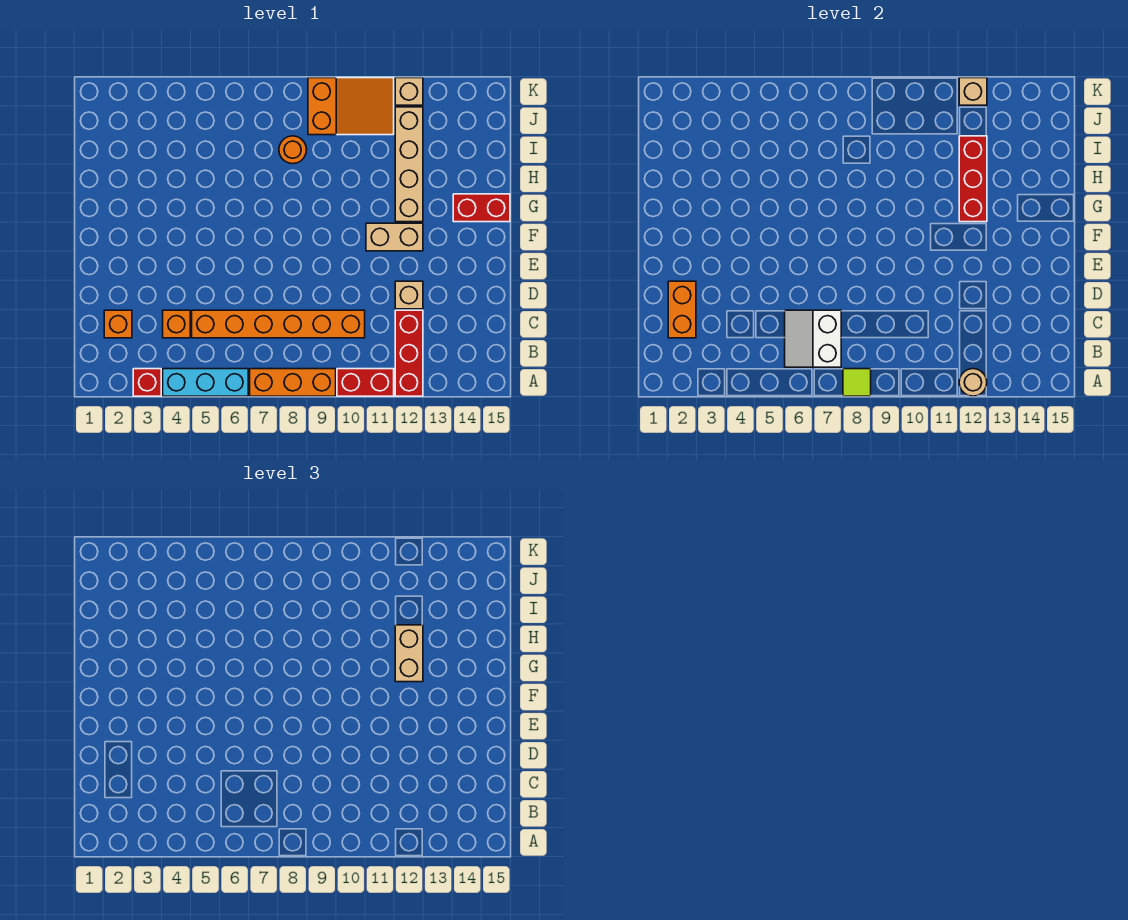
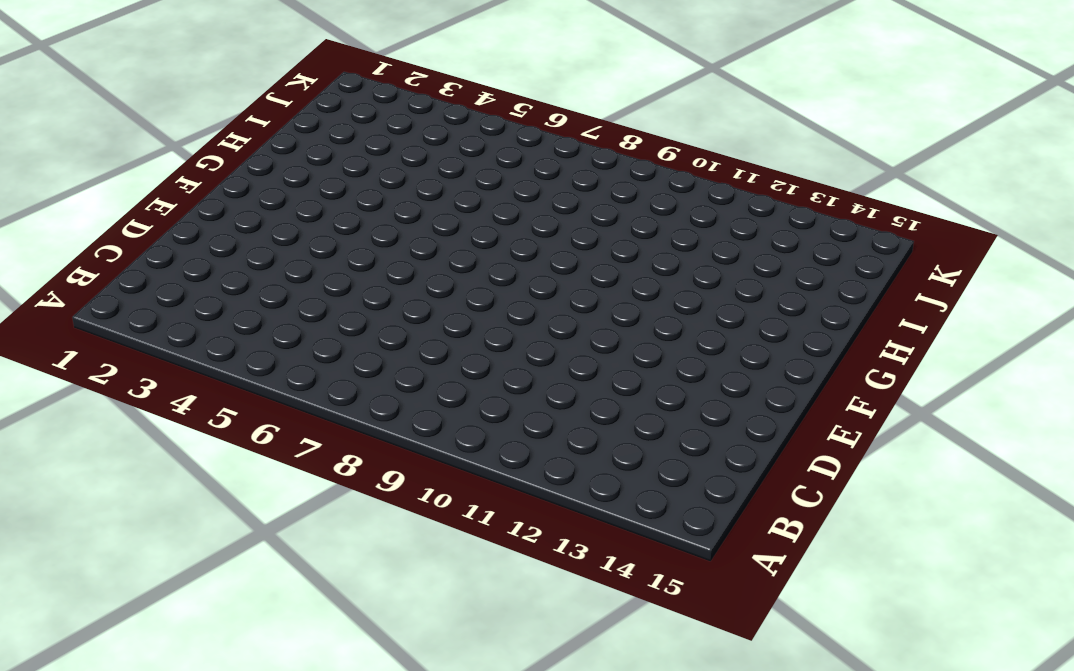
none -> red brick A3 level 1
none -> cyan brick A4:A6 level 1
none -> orange brick A7:A9 level 1

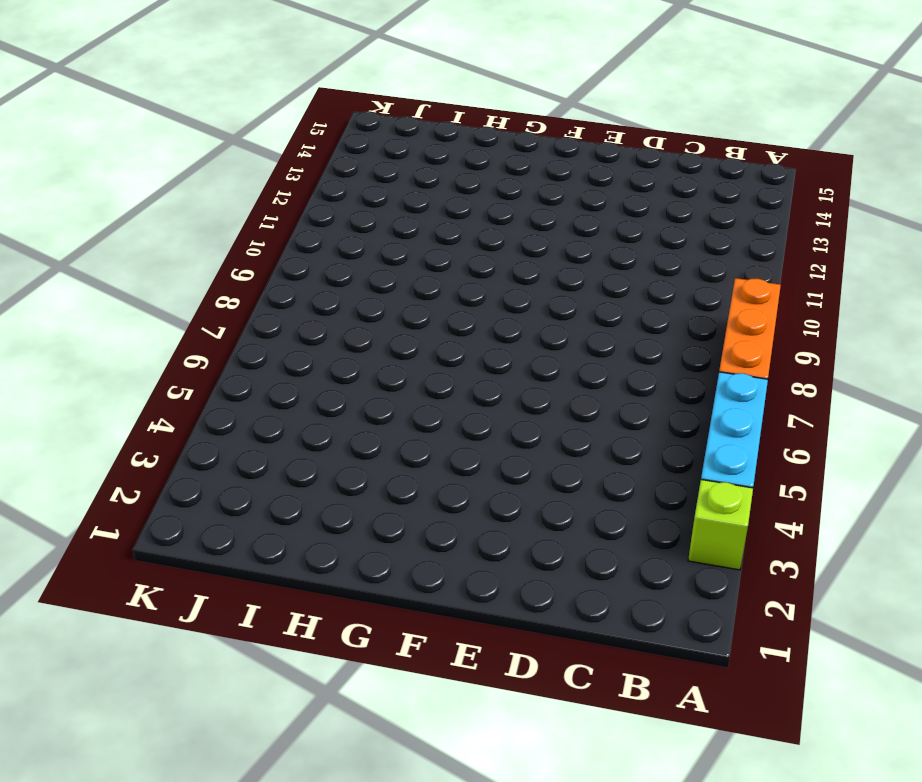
lime brick A3 level 1 -> red brick A3 level 1
none -> red brick A10:A11 level 1
none -> red brick A12:C12 level 1
none -> orange brick C2 level 1

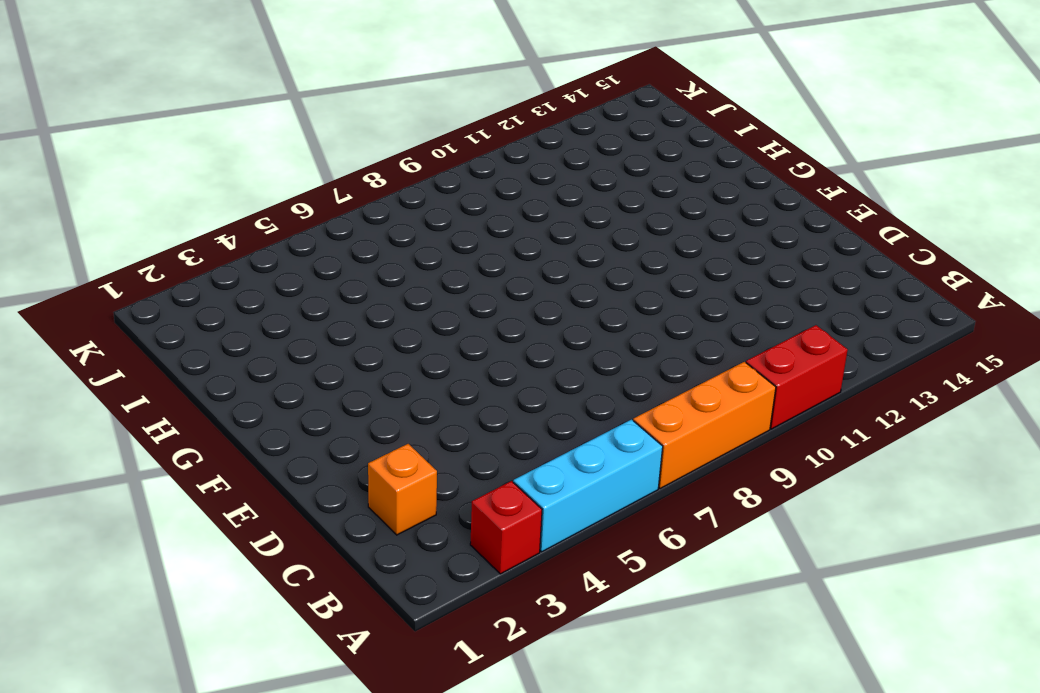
none -> red brick A12:C12 level 1
none -> orange brick C4 level 1
none -> orange brick C5:C10 level 1

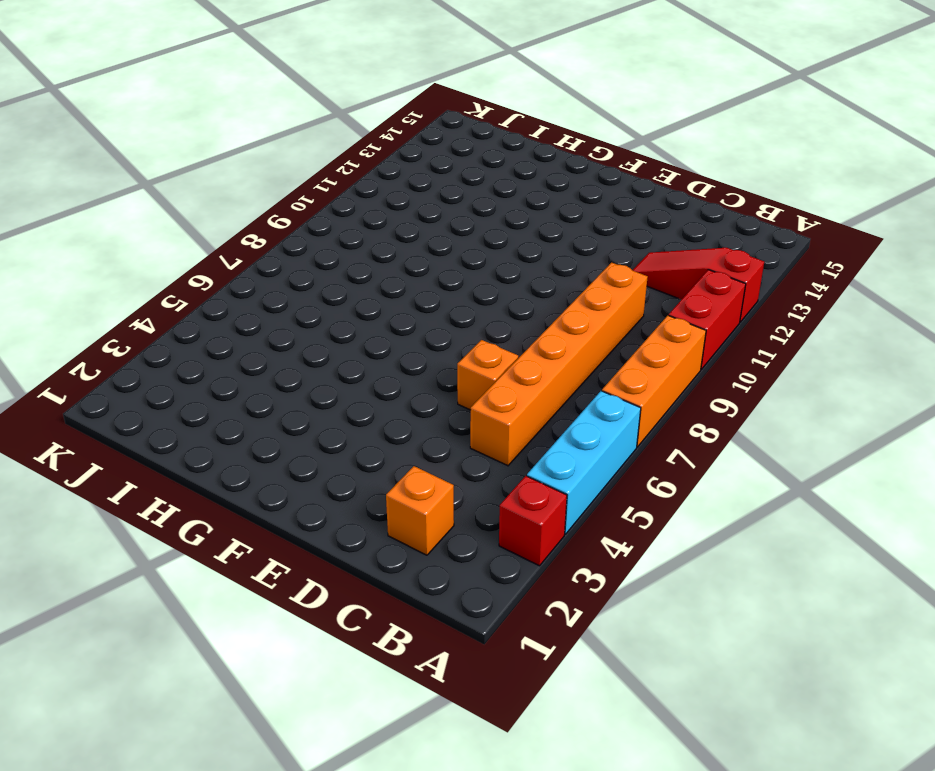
red slope A12:C12 level 1 top A -> red brick A12:C12 level 1
orange brick D6 level 1 -> orange brick C4 level 1
none -> tan brick D12 level 1
none -> tan brick F11:F12 level 1
none -> tan brick G12:J12 level 1

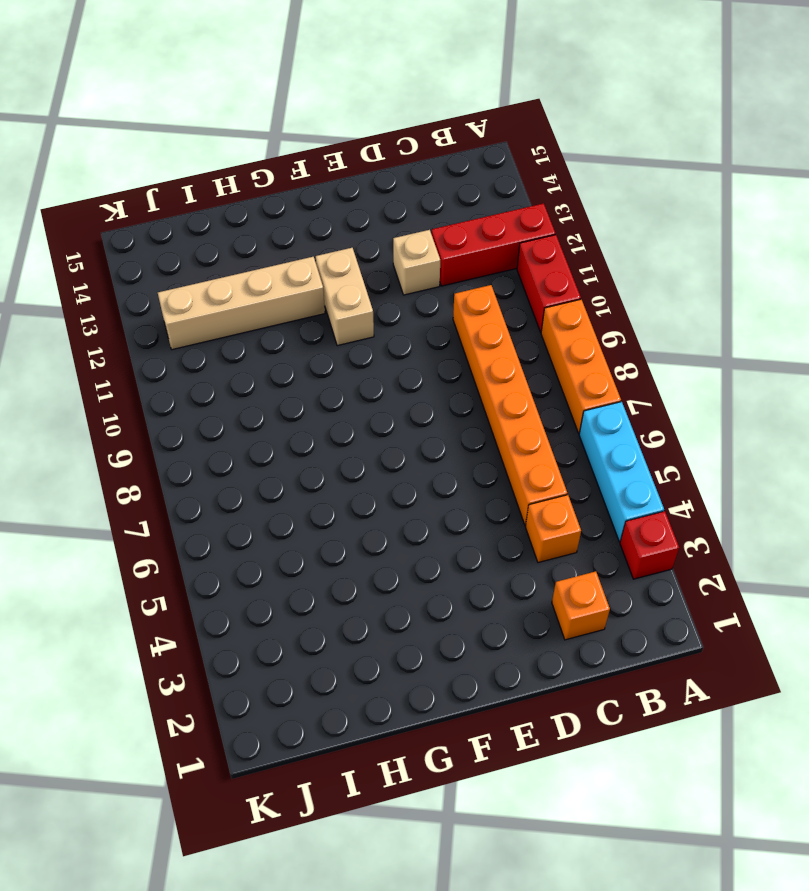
none -> red brick G14:G15 level 1
none -> orange round brick I8 level 1
none -> orange slope J9:K11 level 1 top 9

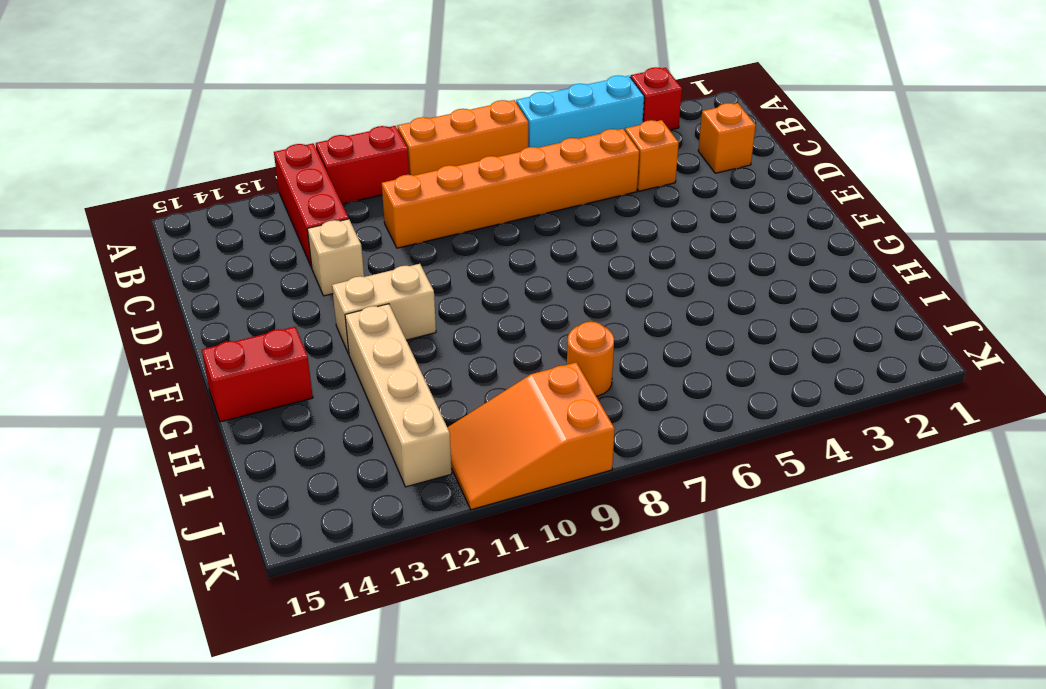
none -> tan brick K12 level 1
none -> lime tile A8 level 2
none -> tan round brick A12 level 2

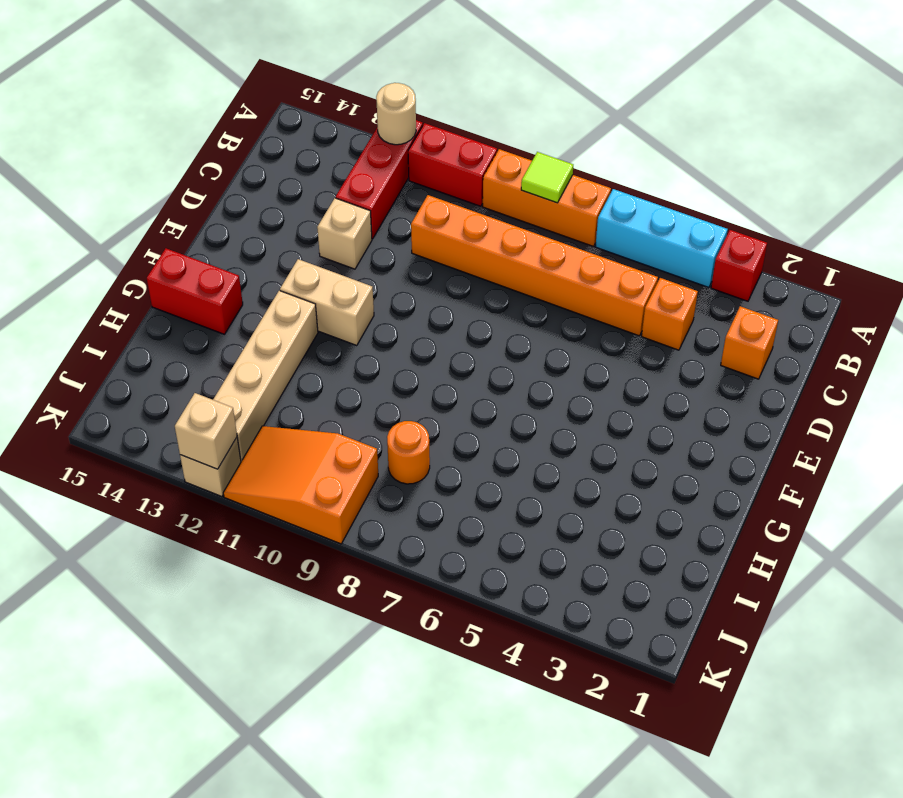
none -> white slope B6:C7 level 2 top 7
none -> orange brick C2:D2 level 2
none -> red brick G12:I12 level 2

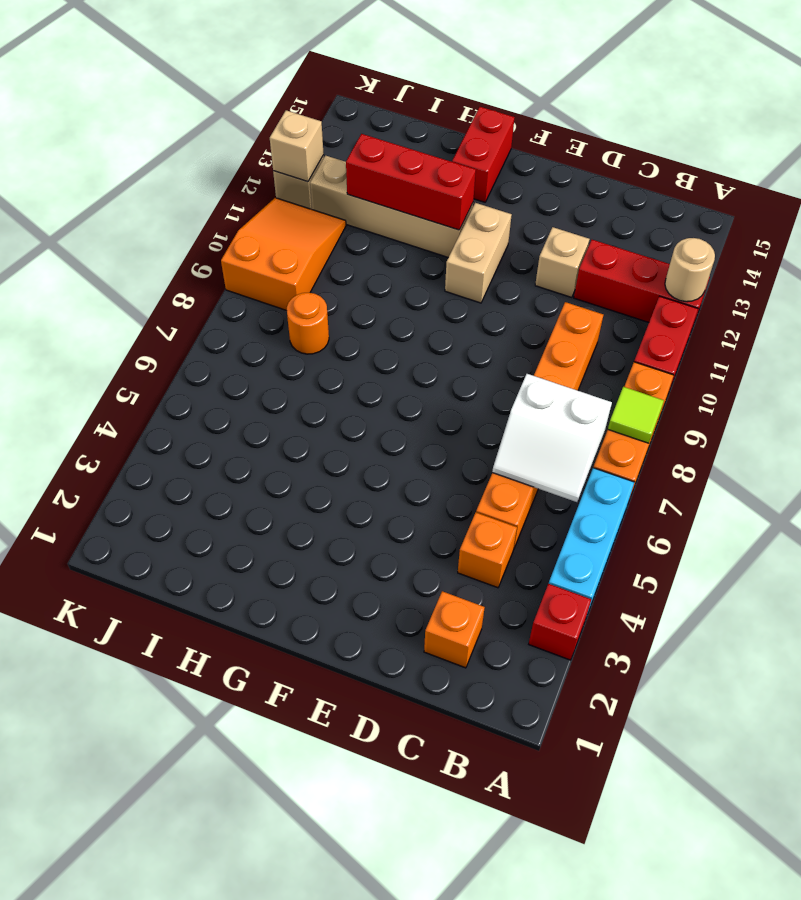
none -> orange brick C2:D2 level 2
none -> tan brick G12:H12 level 3

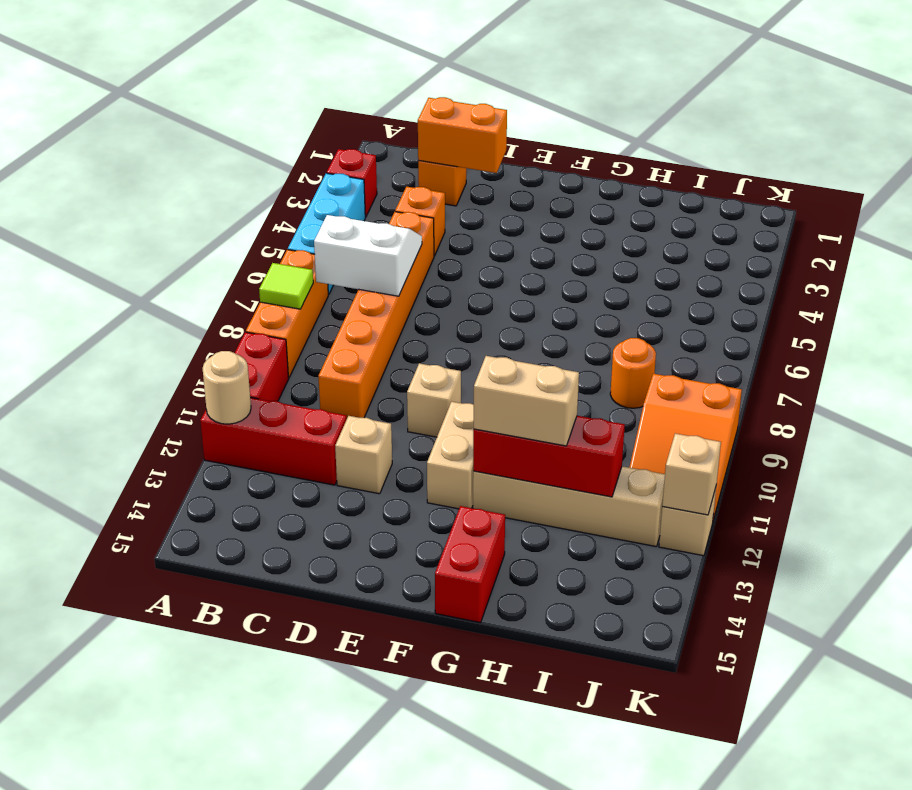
tan brick E10 level 1 -> none

